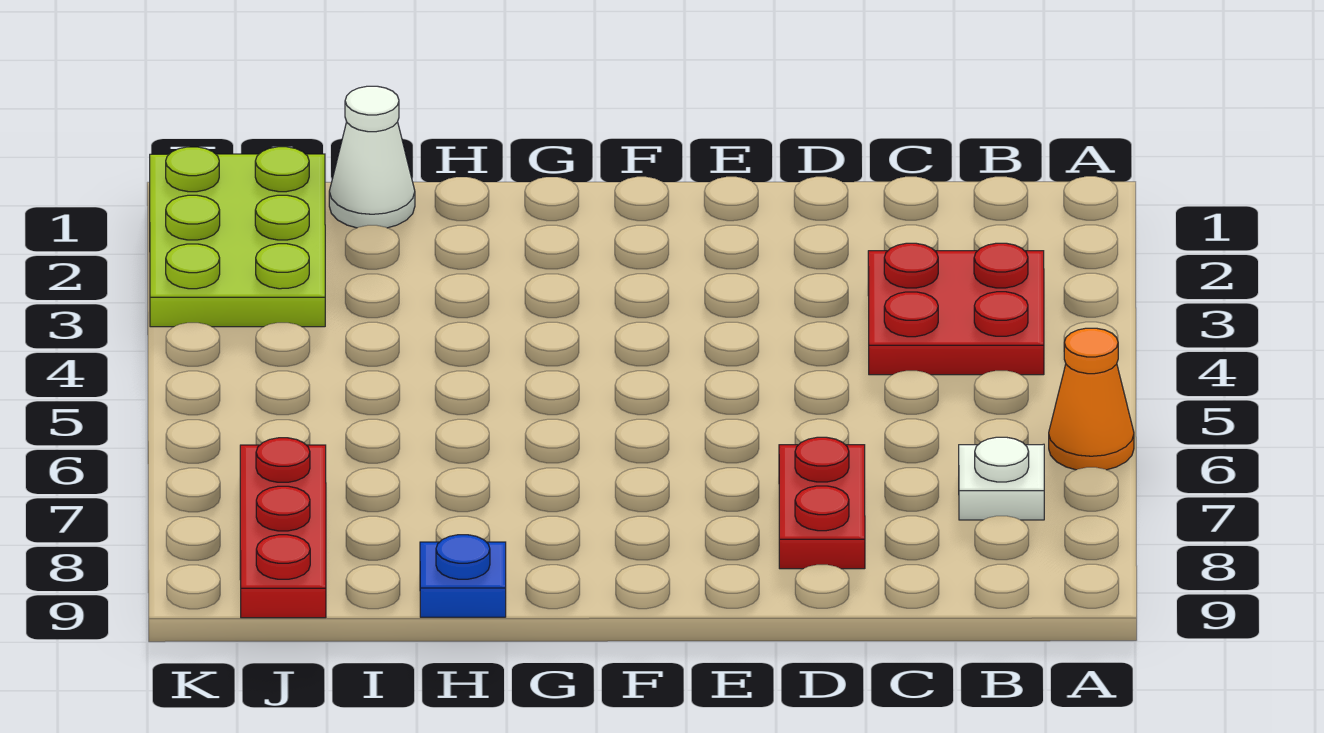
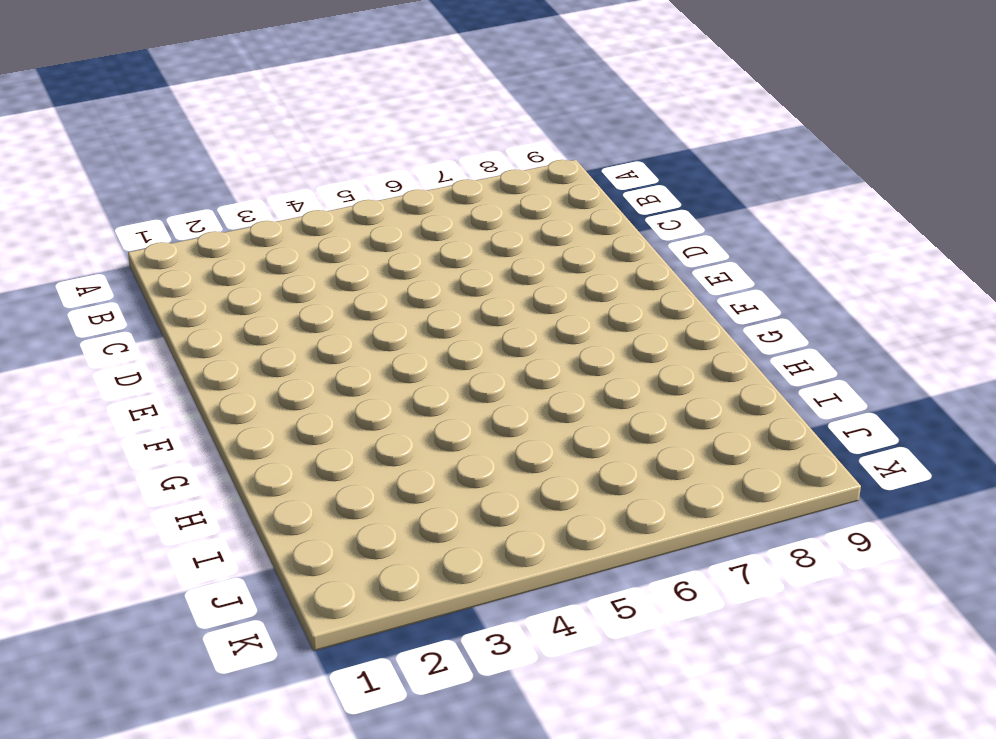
none -> orange cone A6 level 1
none -> red plate B3:C4 level 1

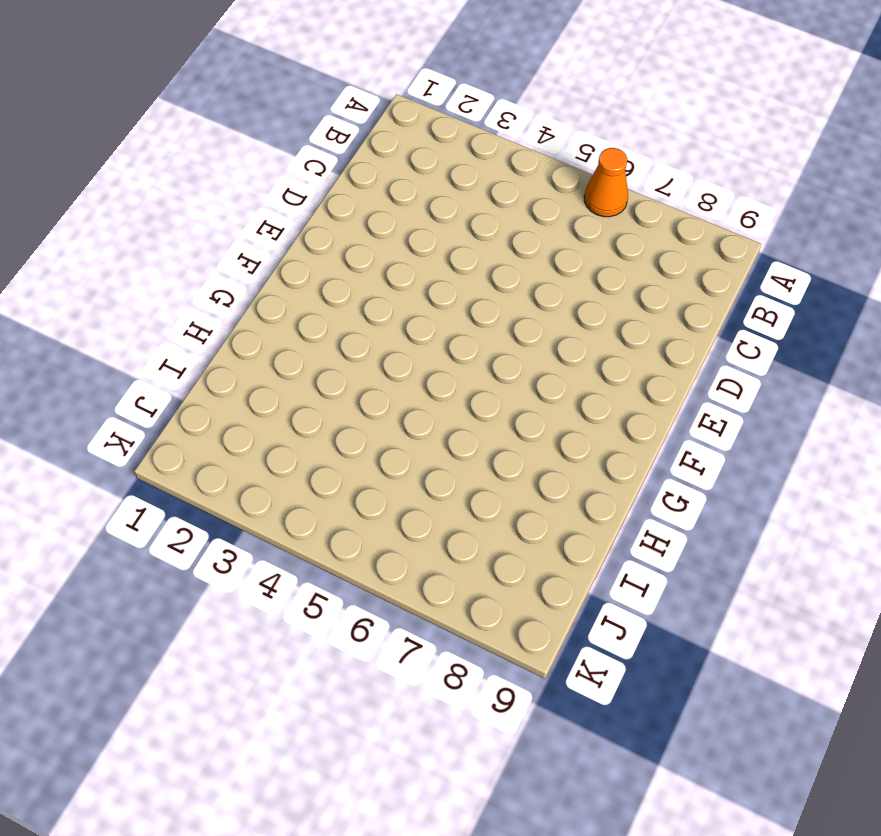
none -> red plate B3:C4 level 1
none -> white plate B7 level 1

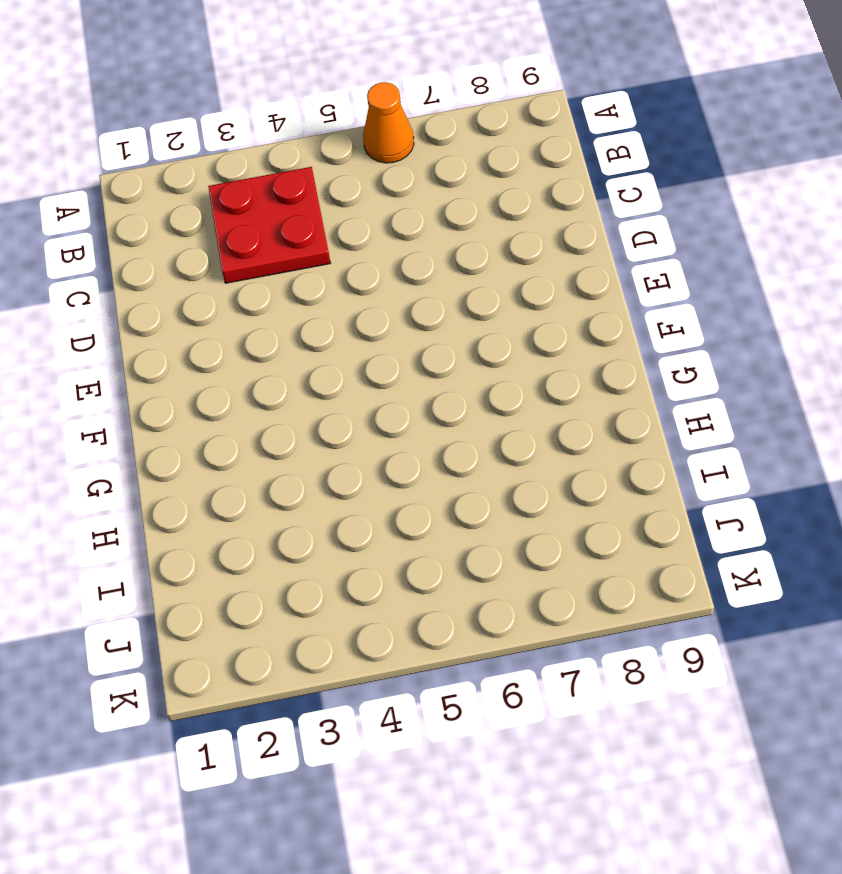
none -> white plate B7 level 1
none -> red plate D7:D8 level 1

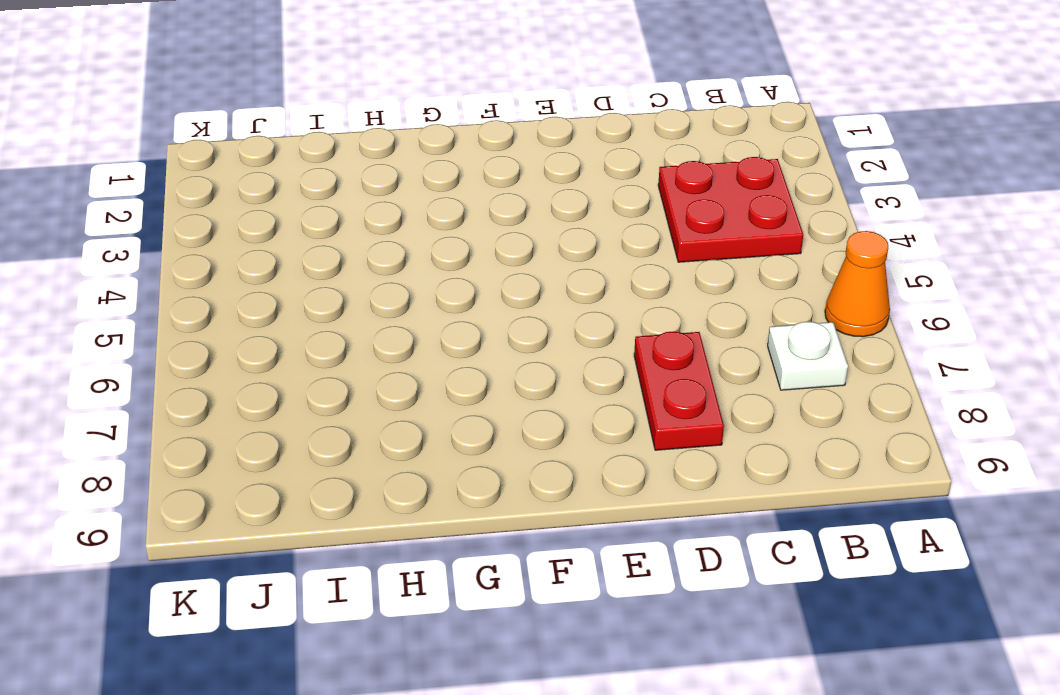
none -> blue plate H9 level 1
none -> white cone I1 level 1

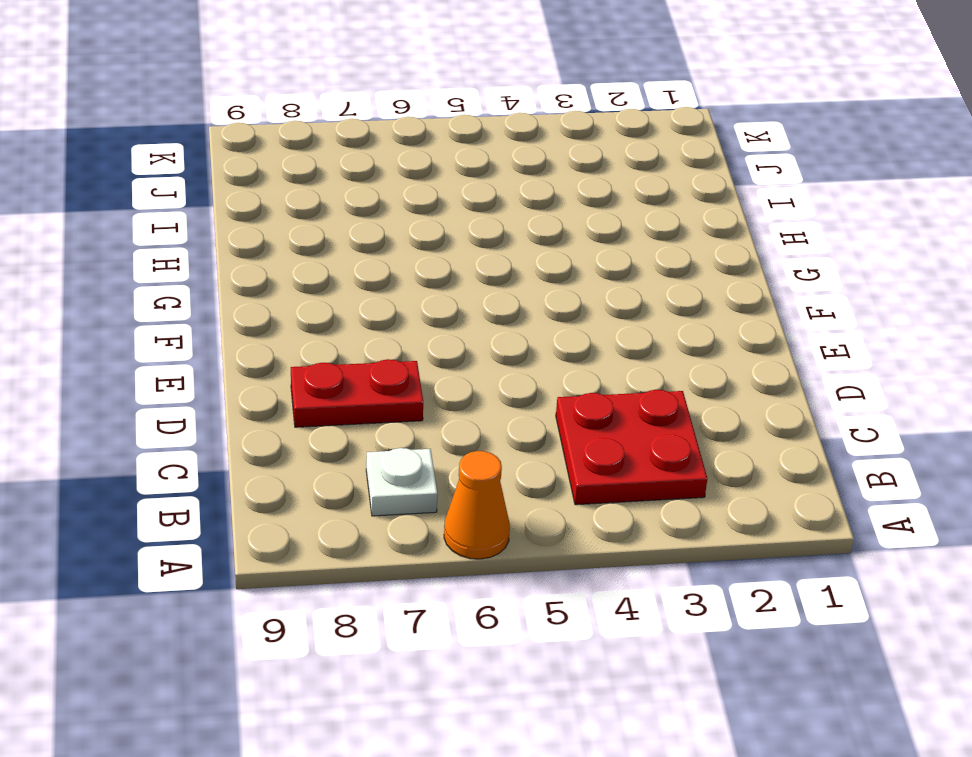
none -> blue plate H9 level 1
none -> white cone I1 level 1

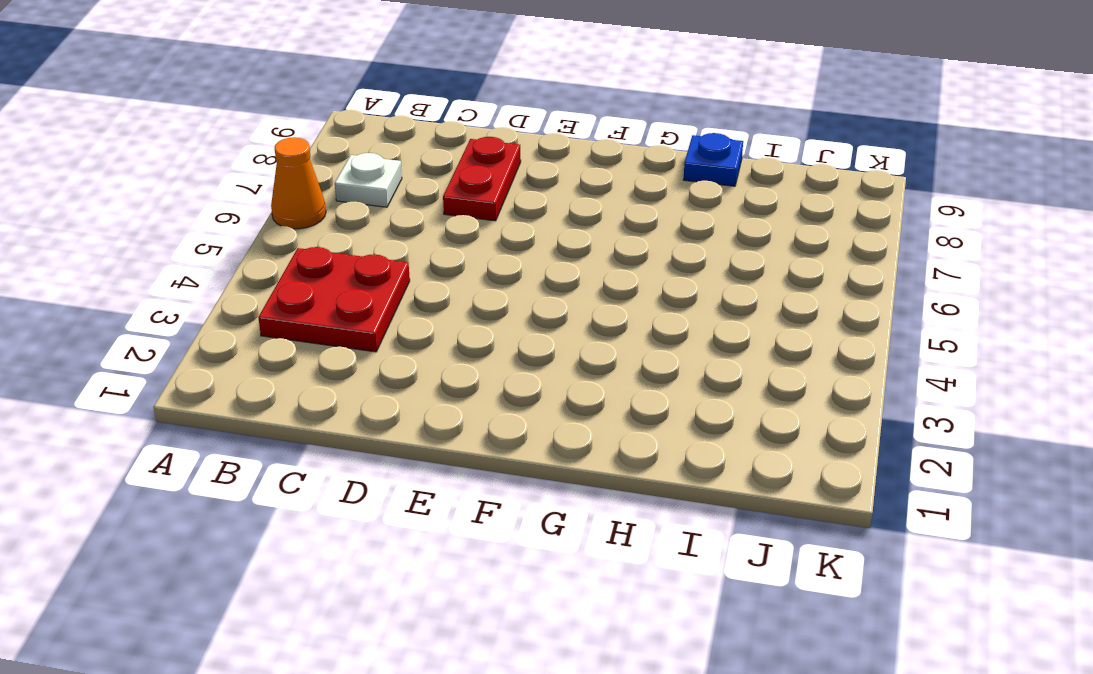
none -> white cone I1 level 1
none -> lime plate J1:K3 level 1

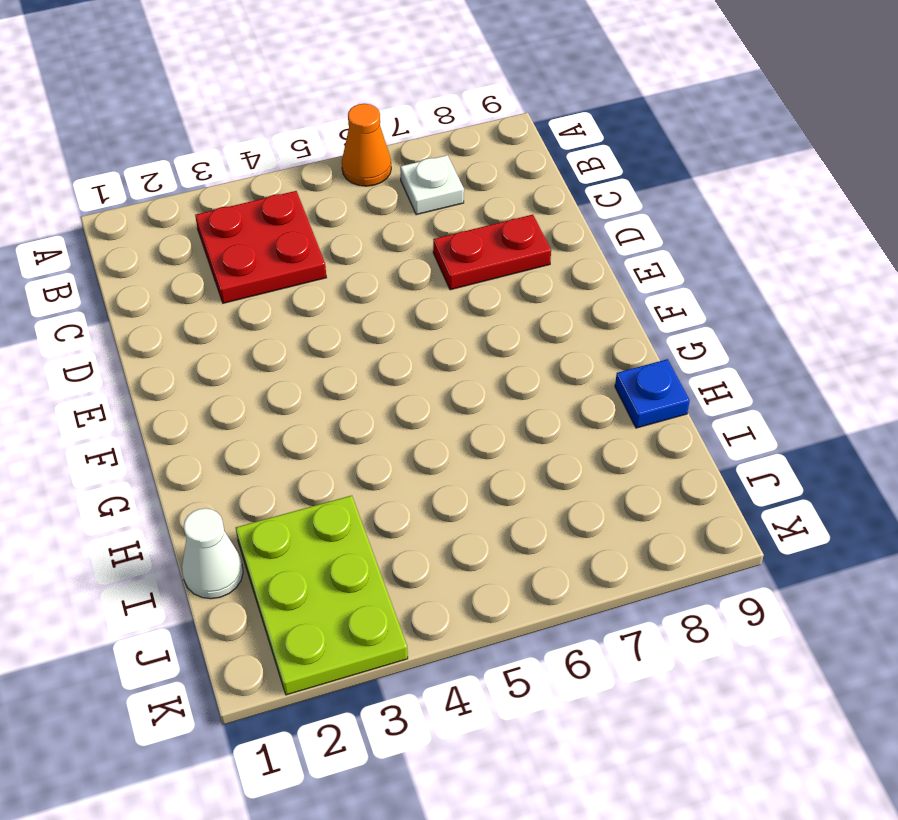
lime plate I2:K3 level 1 -> lime plate J1:K3 level 1
none -> red plate J7:J9 level 1

